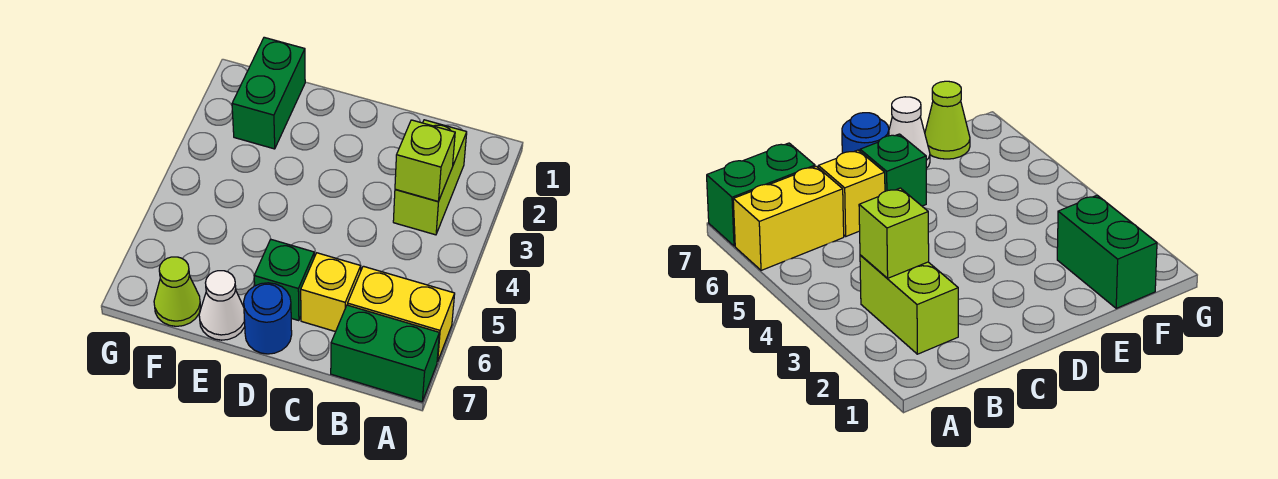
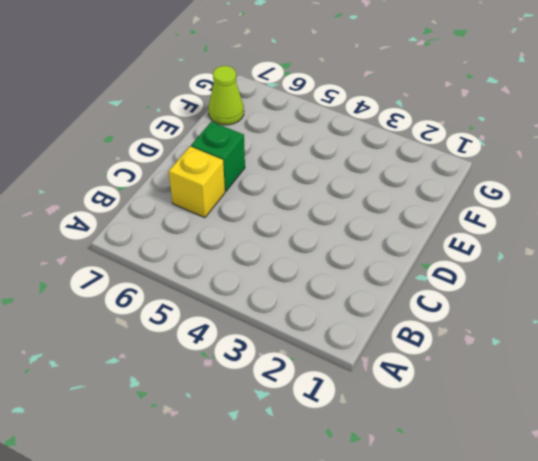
none -> yellow brick A6:B6 level 1
none -> green brick A7:B7 level 1

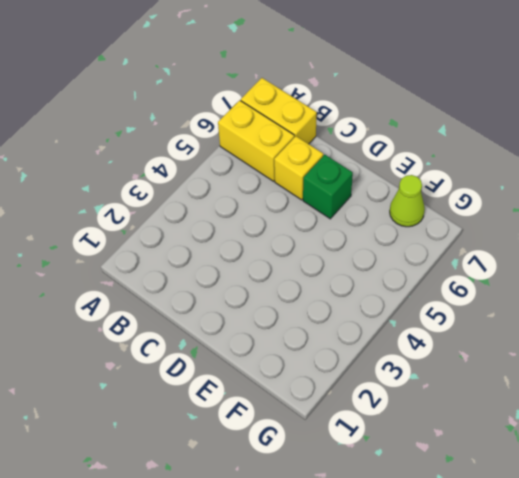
yellow brick A7:B7 level 1 -> green brick A7:B7 level 1
none -> lime brick B2:B3 level 1
none -> blue round brick D7 level 1

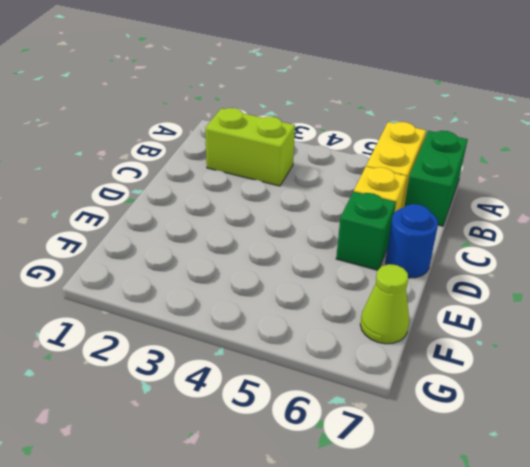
none -> white cone E7 level 1
none -> green brick F1:F2 level 1

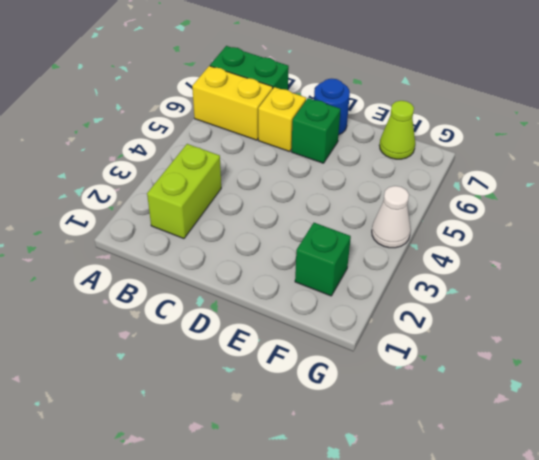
green brick F2 level 1 -> green brick F1:F2 level 1
white cone G4 level 1 -> white cone E7 level 1
none -> lime brick B3 level 2

